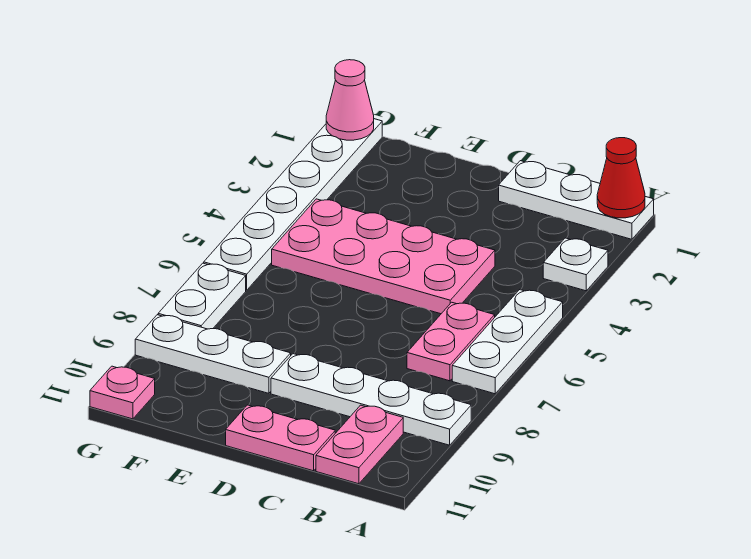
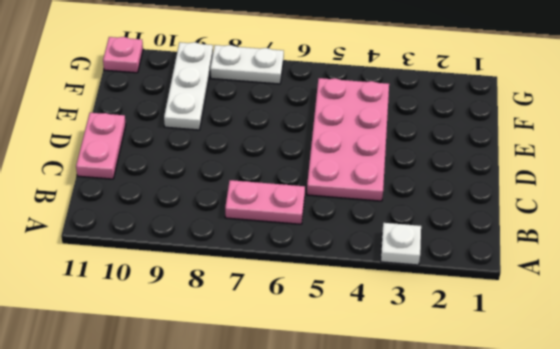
none -> white plate A1:C1 level 1
none -> white plate A5:A7 level 1
none -> white plate A9:D9 level 1

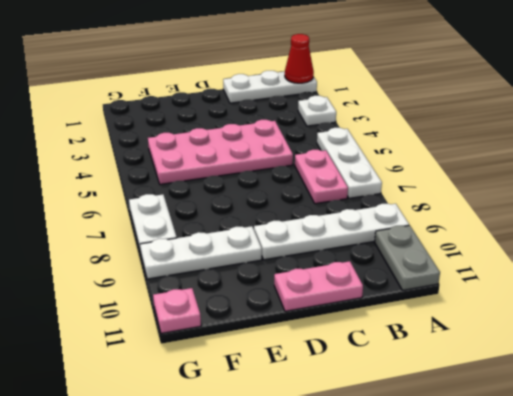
grey plate A10:A11 level 1 -> none
none -> pink plate B10:B11 level 1
none -> white plate G1:G6 level 1
none -> pink cone G1 level 2

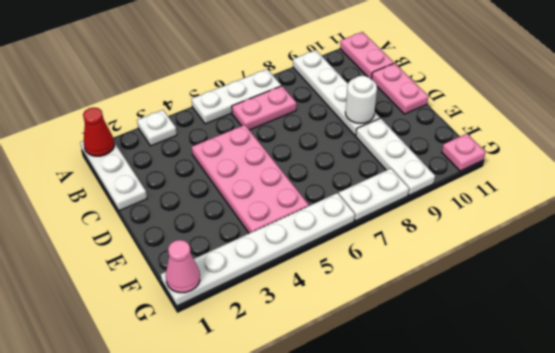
pink plate A11:B11 level 1 -> pink plate B10:B11 level 1
white round brick D9 level 2 -> none

